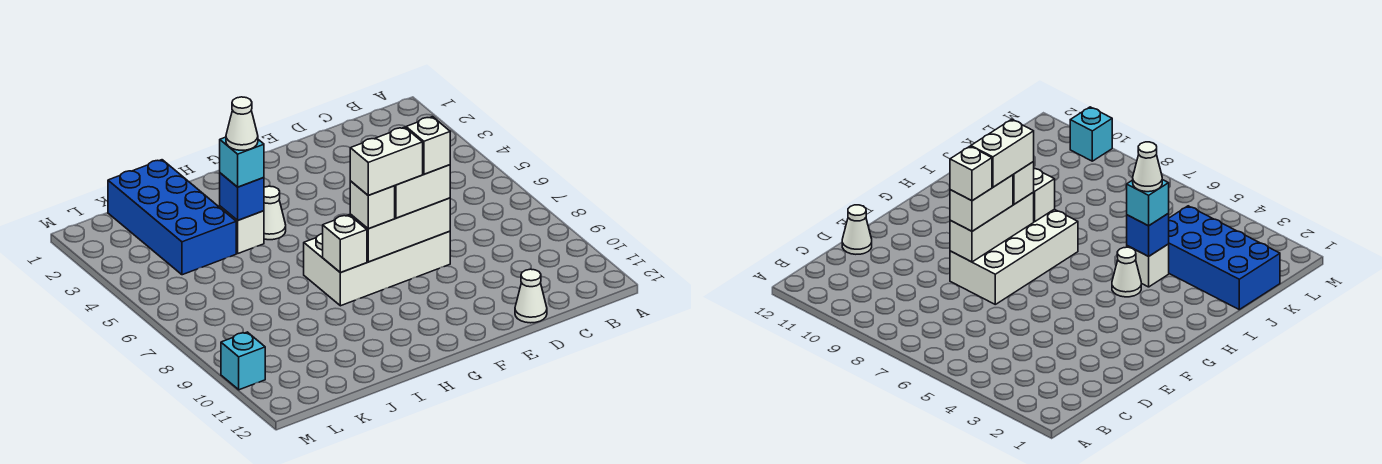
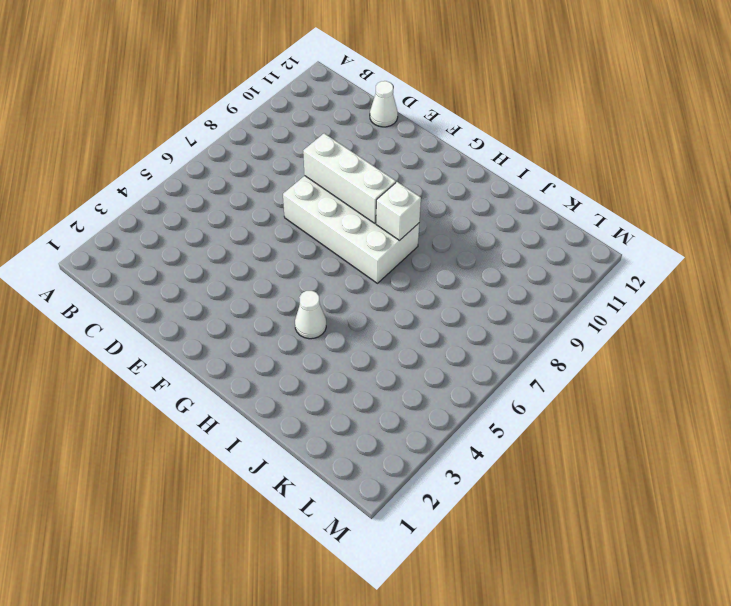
none -> white brick I4 level 1
none -> blue brick J1:K4 level 1
none -> cyan brick M10 level 1

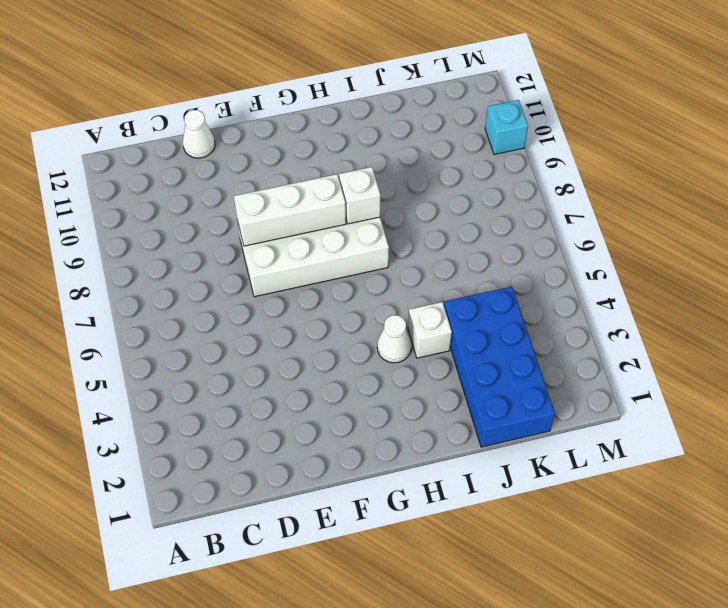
none -> blue brick I4 level 2
none -> white brick E8:F8 level 3
none -> white brick G8 level 3

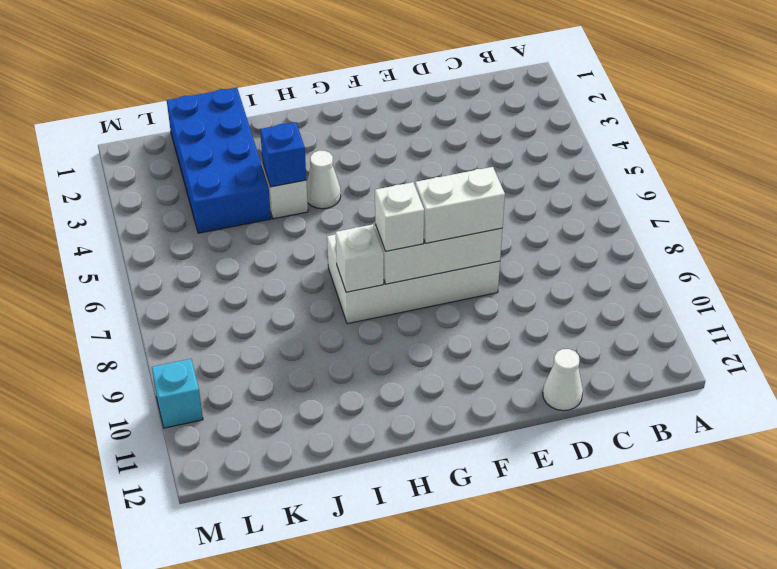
none -> cyan brick I4 level 3
none -> white brick E8 level 4
none -> white brick F8:G8 level 4

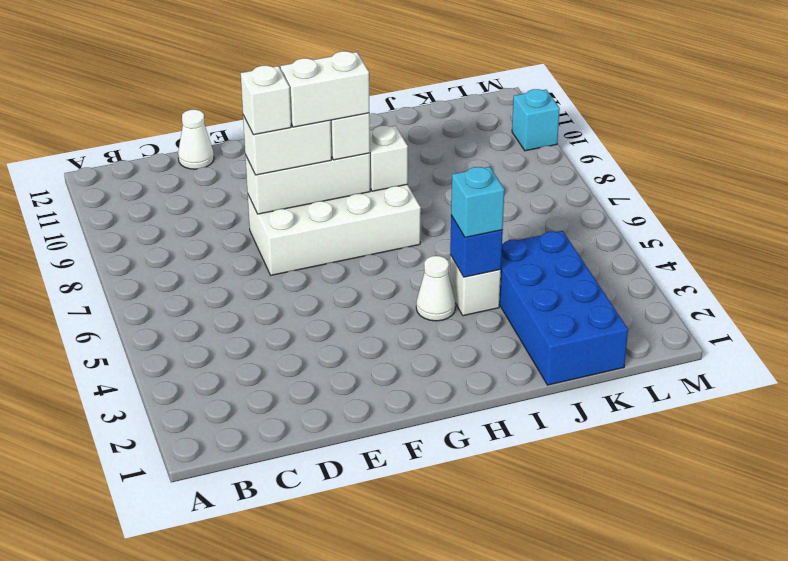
none -> white cone I4 level 4

